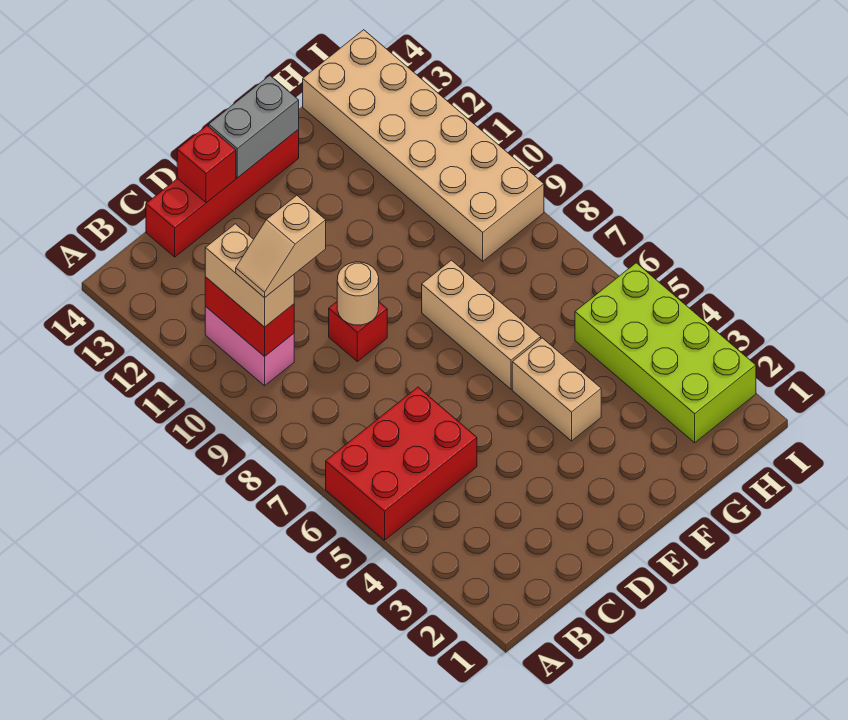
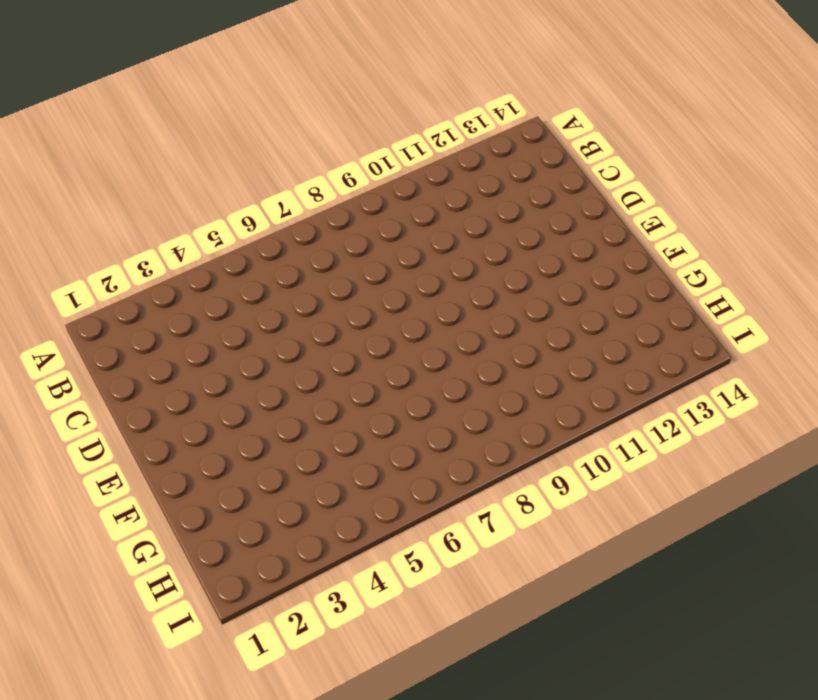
none -> red brick A5:C6 level 1
none -> pink brick B10:B11 level 1
none -> red brick C14:F14 level 1

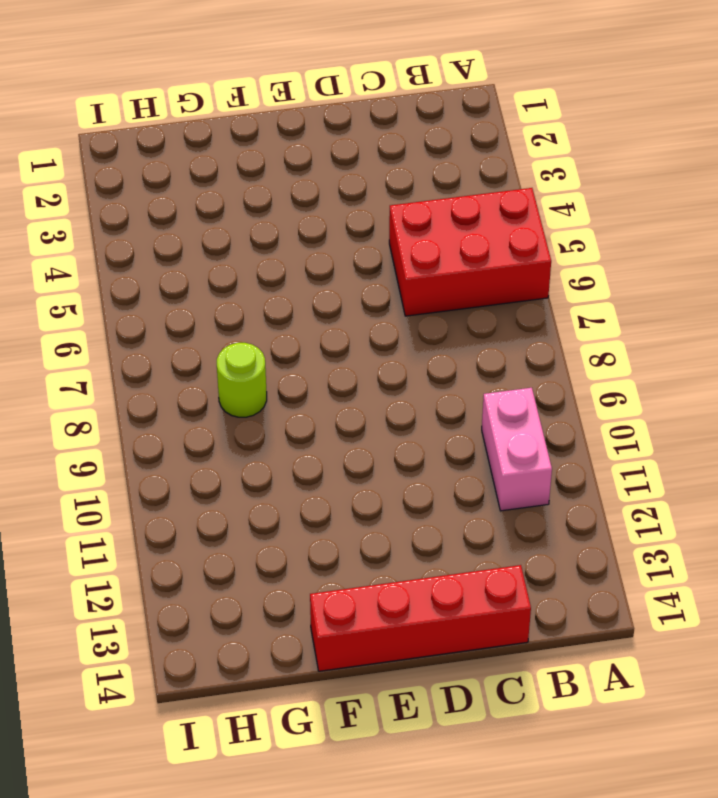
lime round brick G8 level 1 -> none
none -> red brick D9 level 1
none -> tan brick F4:F5 level 1
none -> tan brick F6:F8 level 1

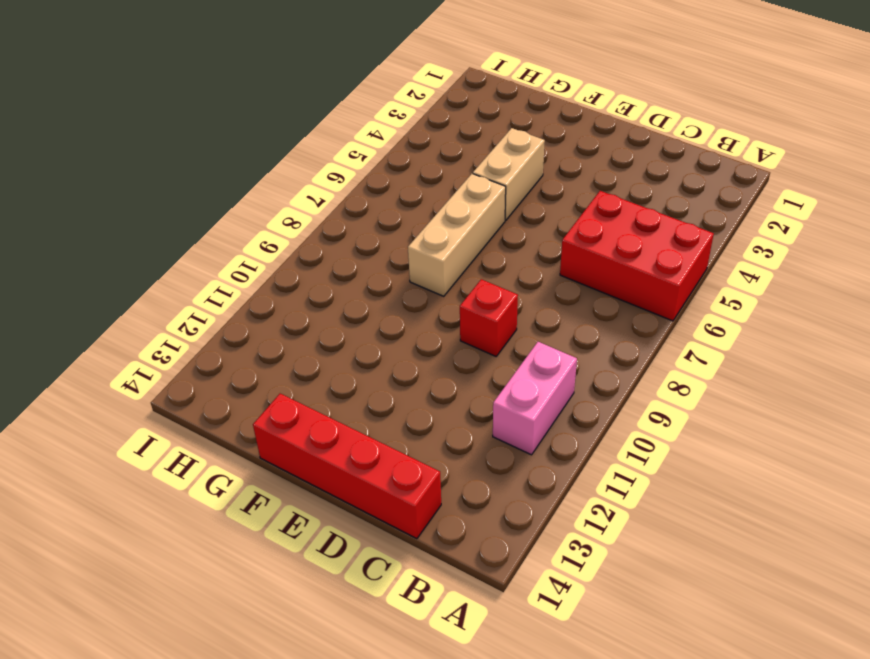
none -> lime brick H2:I5 level 1
none -> tan brick H9:I14 level 1
none -> red brick B10:B11 level 2

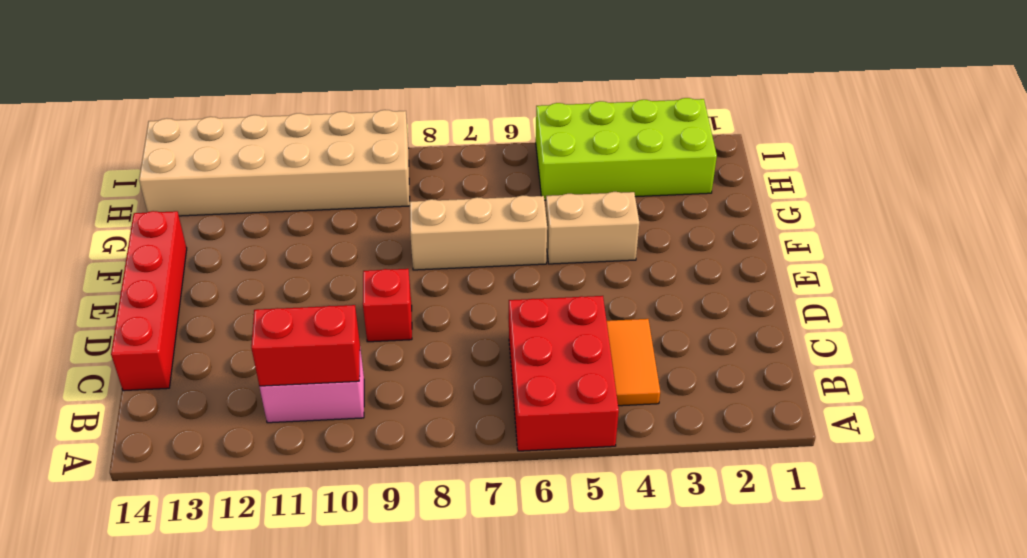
orange tile B4:C4 level 1 -> none
none -> tan round brick D9 level 2
none -> red brick D14 level 2
none -> grey brick E14:F14 level 2

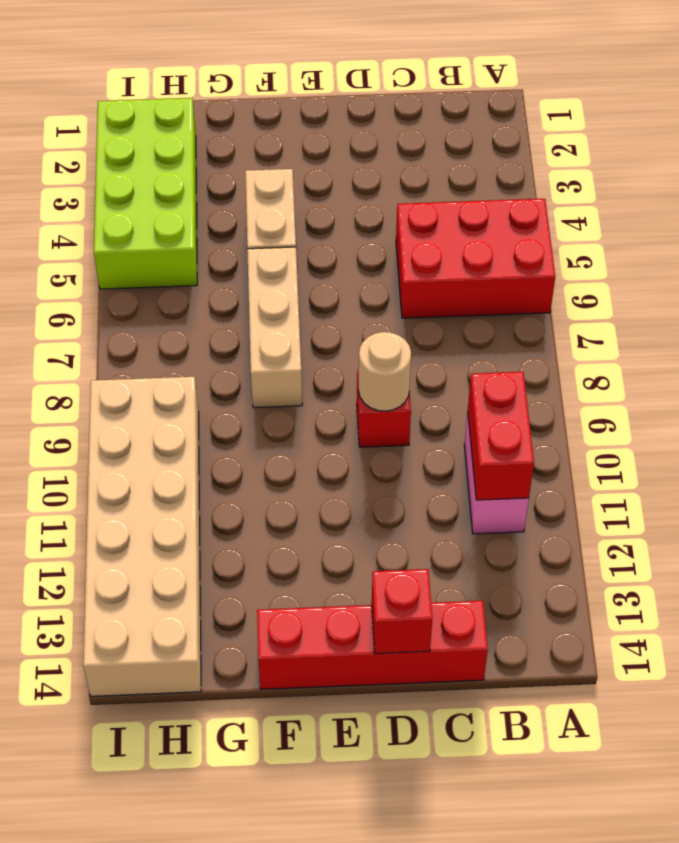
none -> grey brick E14:F14 level 2
none -> tan brick B10:B11 level 3
none -> tan slope B10:C10 level 4 top C

